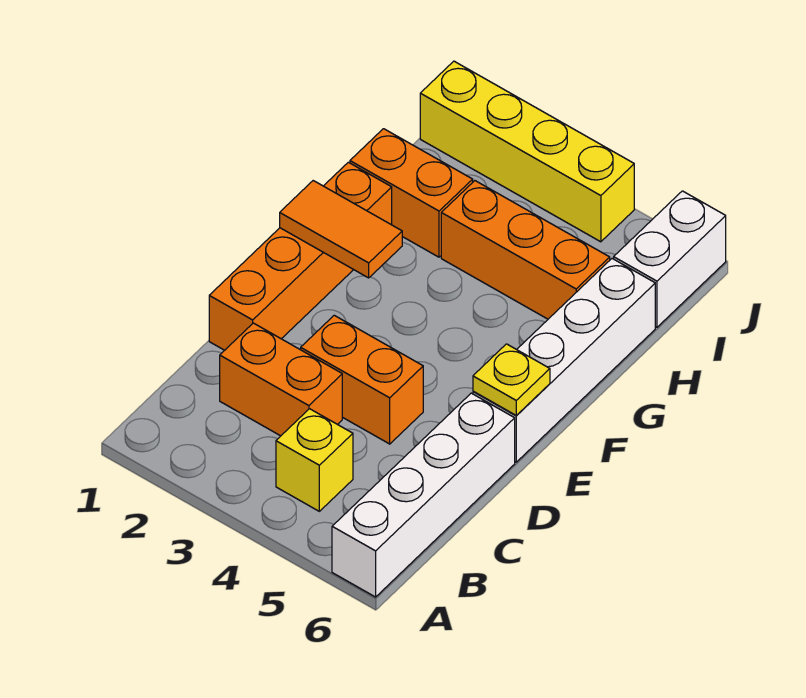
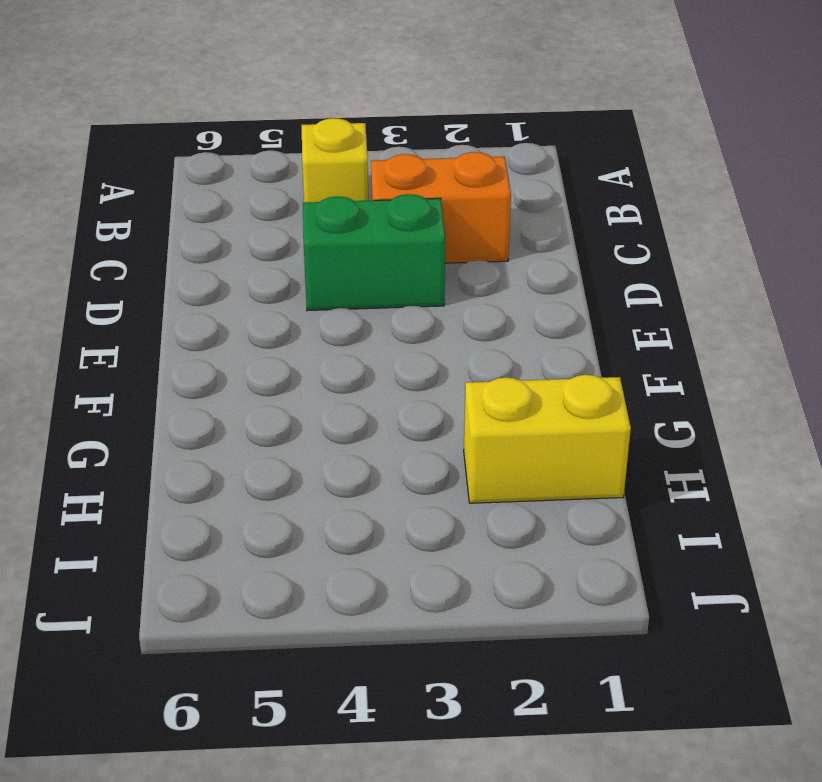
green brick D3:D4 level 1 -> orange brick D3:D4 level 1
yellow brick H1:H2 level 1 -> orange brick H1:H2 level 1
none -> white brick A6:D6 level 1
none -> orange brick D1:G1 level 1
none -> white brick E6:H6 level 1

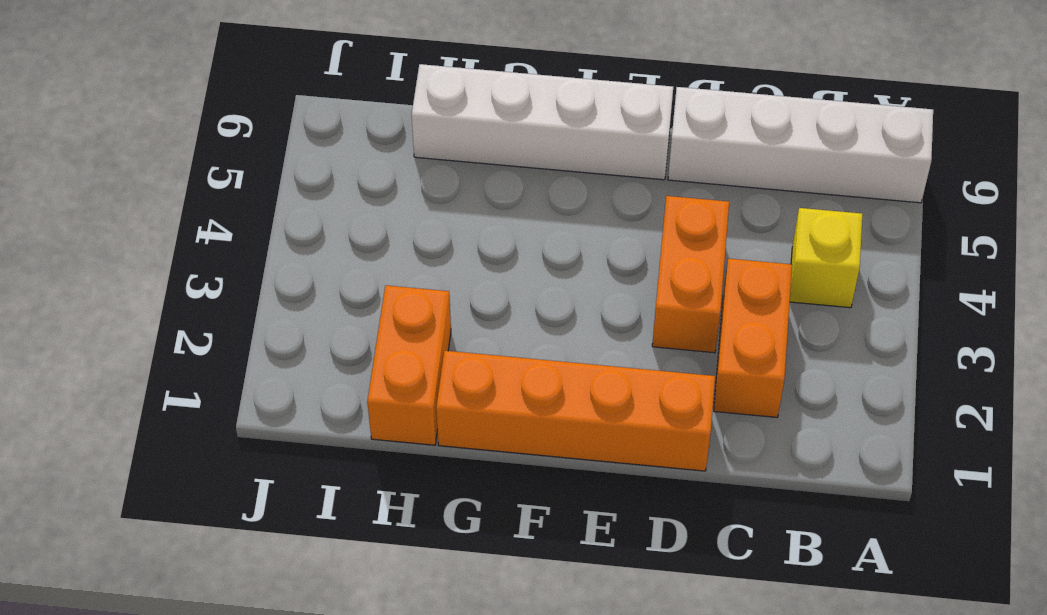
none -> orange brick H3:H5 level 1
none -> white brick I6:J6 level 1
none -> yellow brick J1:J4 level 1

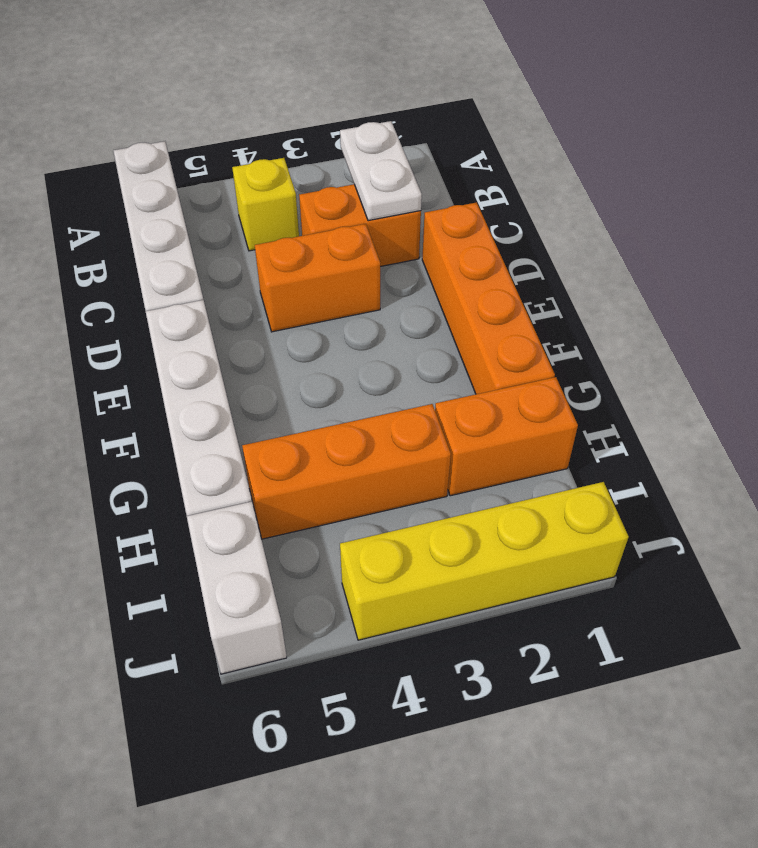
white plate B2:C2 level 2 -> none
none -> yellow plate E6 level 2
none -> orange tile F1:F2 level 2

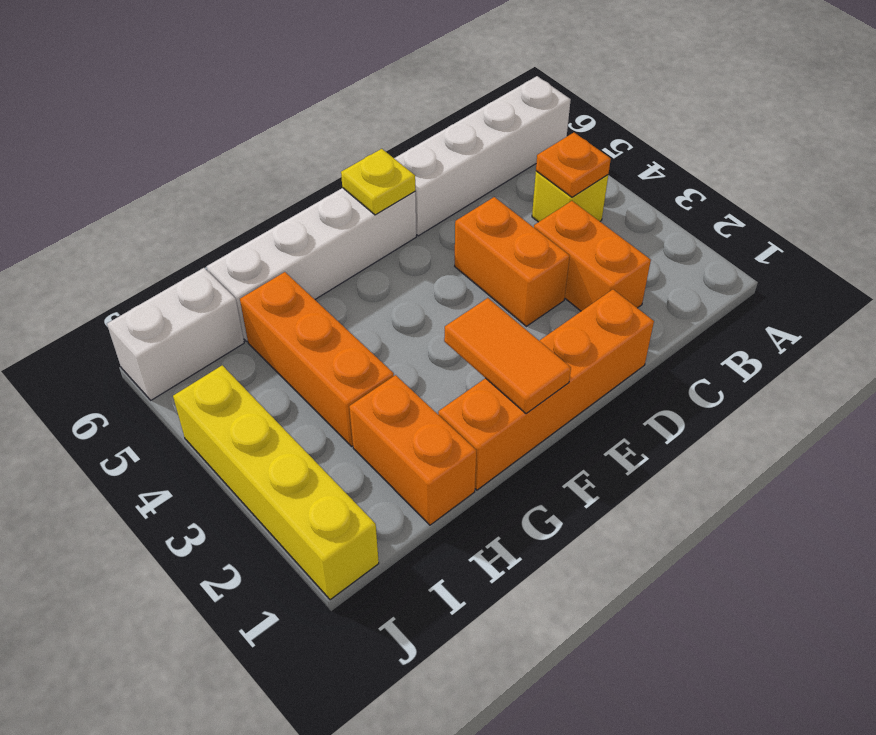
orange plate B4 level 2 -> none

